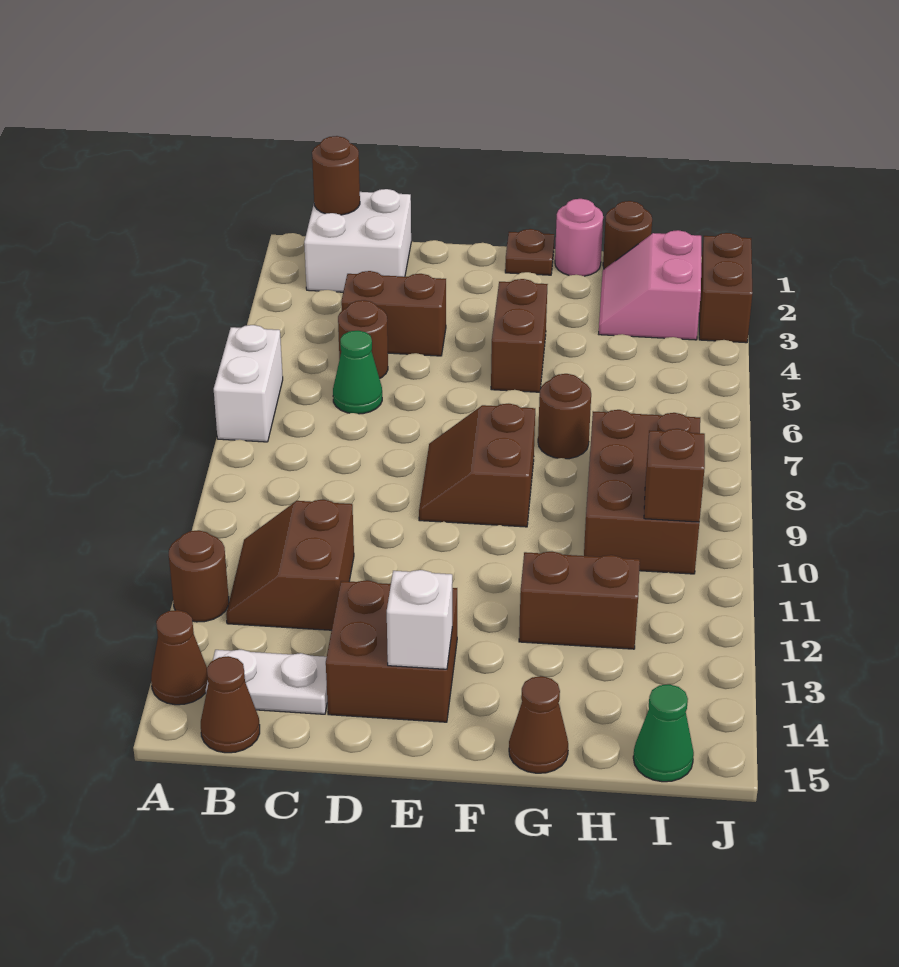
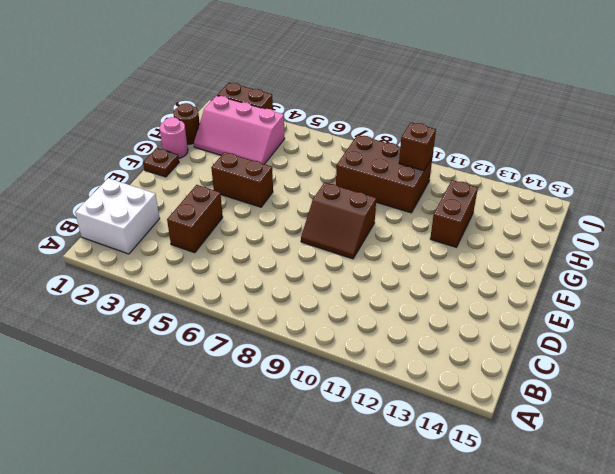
pink slope H2:I4 level 1 top I -> pink slope H2:I3 level 1 top I
none -> white brick A6:A7 level 1
none -> brown round brick A12 level 1
none -> brown cone A14 level 1

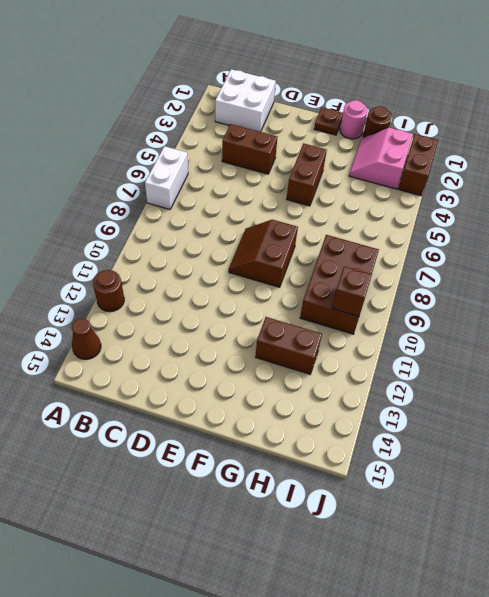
none -> brown slope B11:C12 level 1 top C
none -> white plate B14:C14 level 1
none -> brown cone B15 level 1

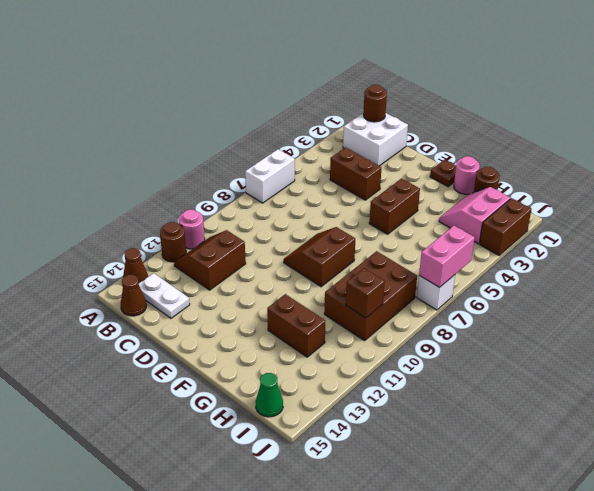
pink round brick A11 level 1 -> none
pink brick J6:J7 level 2 -> none
white brick J7 level 1 -> white brick E14 level 2
none -> brown round brick C5 level 1
none -> green cone C6 level 1
none -> brown brick D13:E14 level 1

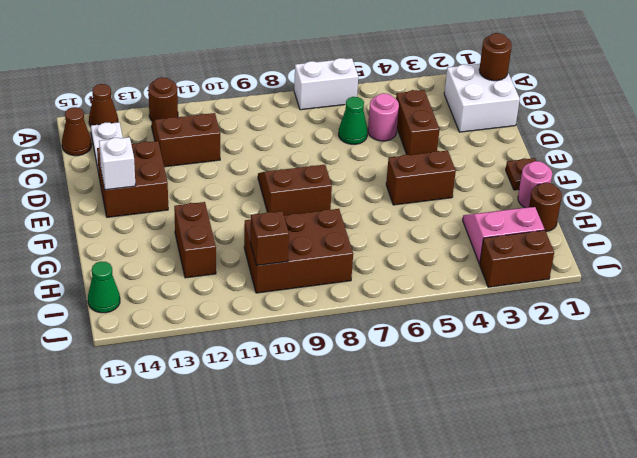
pink round brick C5 level 1 -> brown round brick C5 level 1
none -> brown round brick G7 level 1
none -> brown cone G15 level 1

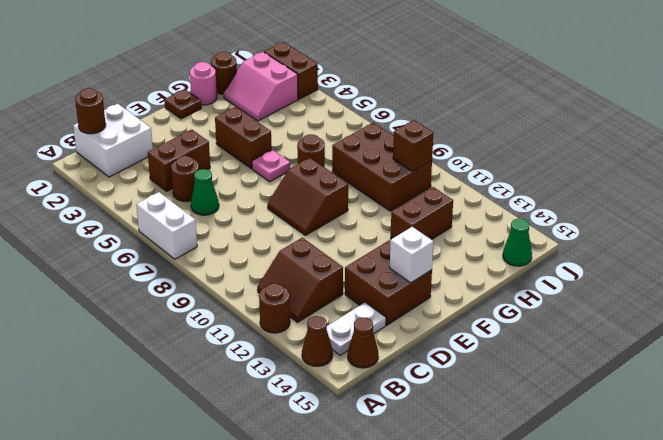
pink plate F6 level 1 -> none
none -> brown cone G15 level 1

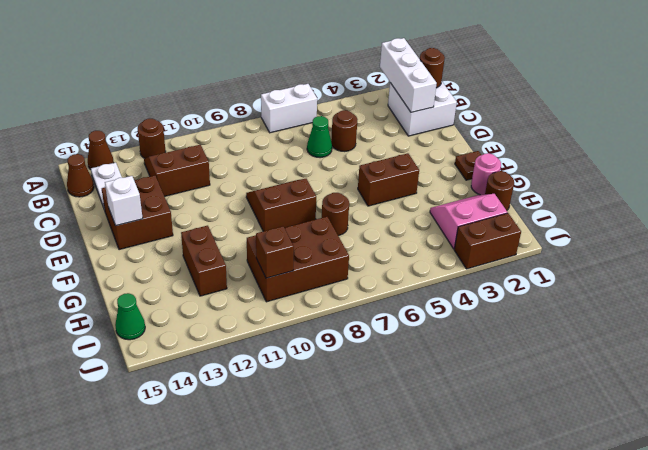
white brick A2:C2 level 2 -> none
none -> brown brick C4:D4 level 1
none -> brown cone G15 level 1

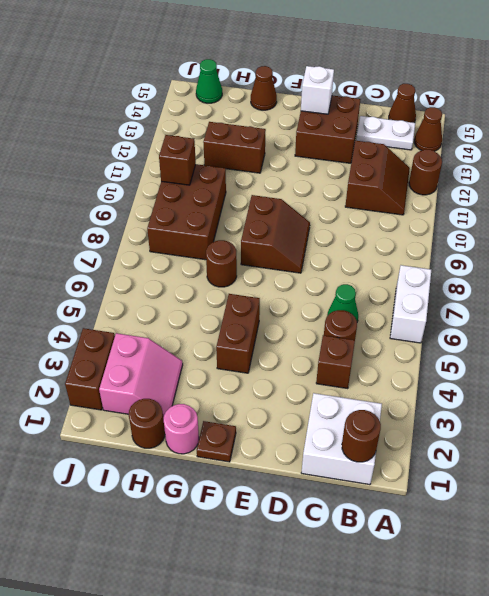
brown brick C4 level 1 -> brown brick C4:D4 level 1

